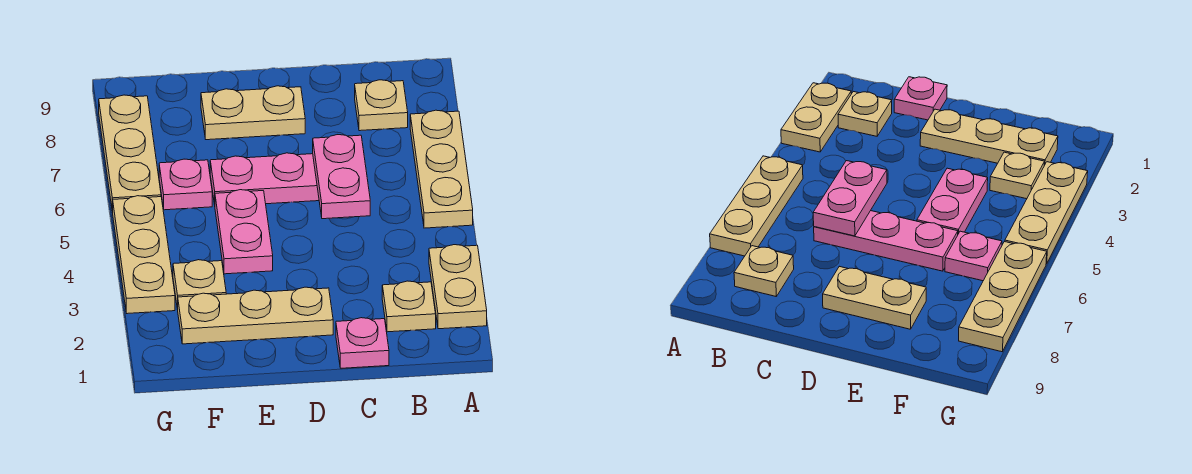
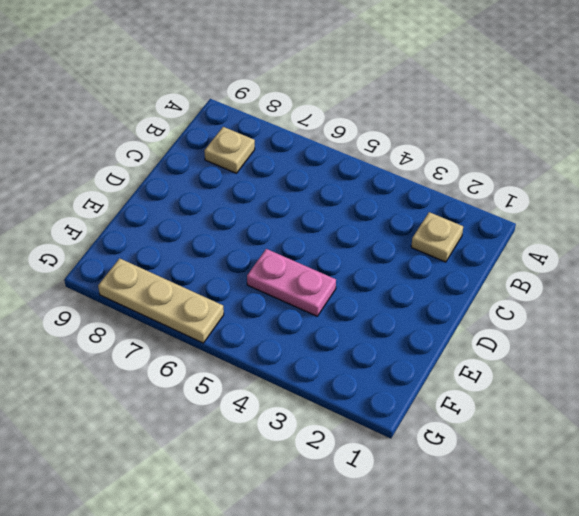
none -> tan plate A2:A3 level 1
none -> tan plate A5:A7 level 1
none -> pink plate C1 level 1

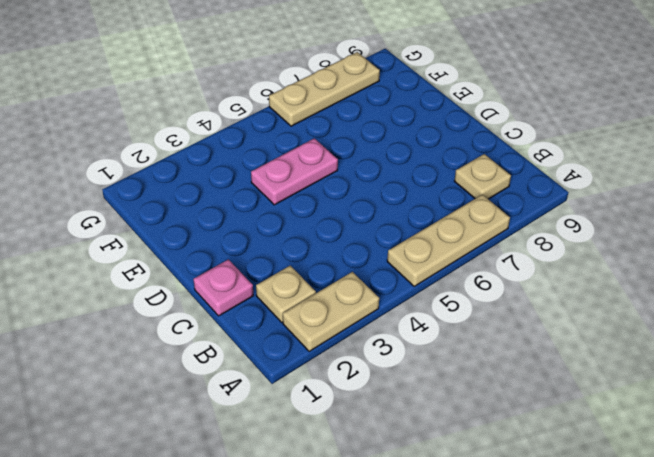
none -> pink plate C6:E6 level 1
none -> tan plate D2:F2 level 1
none -> tan plate D8:E8 level 1

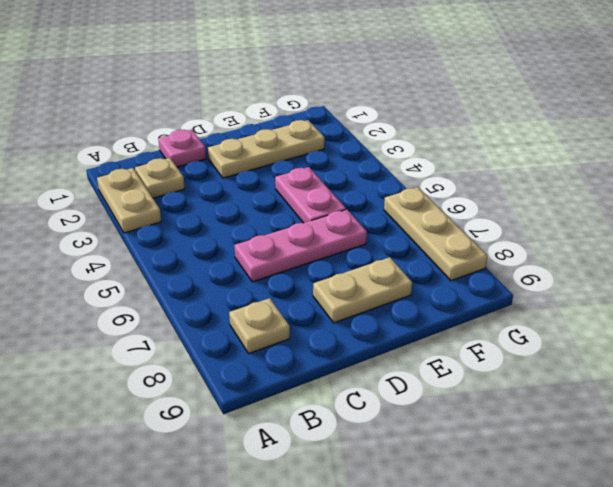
none -> tan plate A5:A7 level 1
none -> tan plate F3 level 1
none -> pink plate F6 level 1

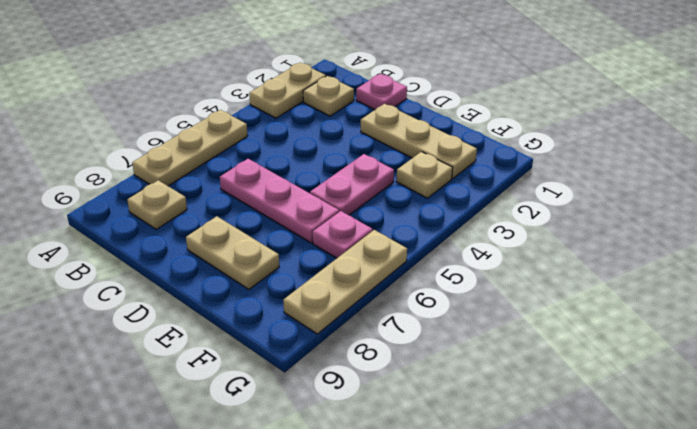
none -> tan plate G3:G5 level 1
none -> pink plate C5:C6 level 2

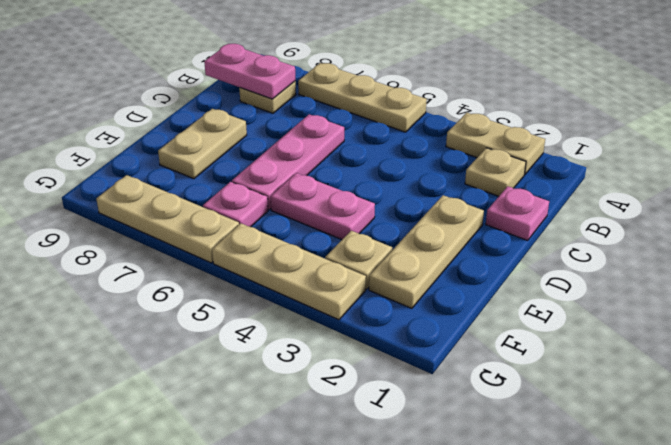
pink plate B8:B9 level 2 -> pink plate C5:C6 level 2

